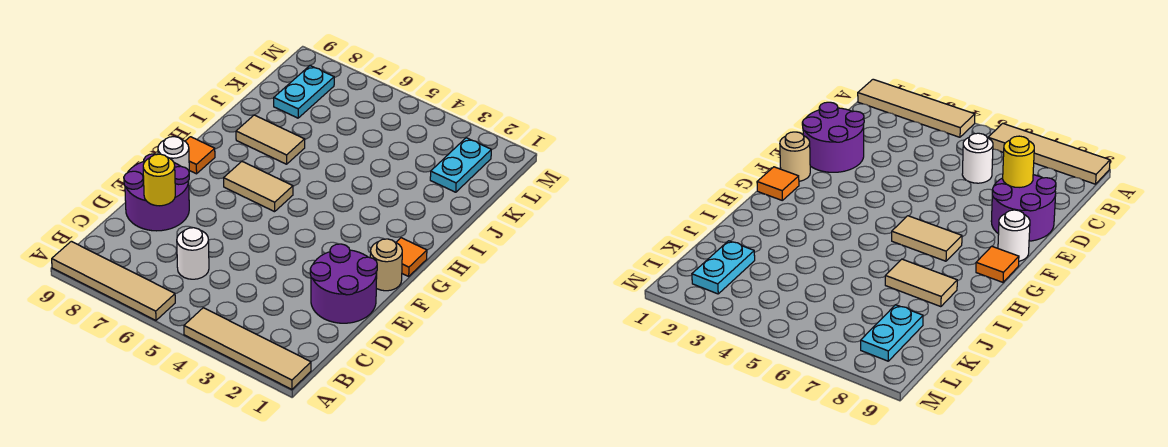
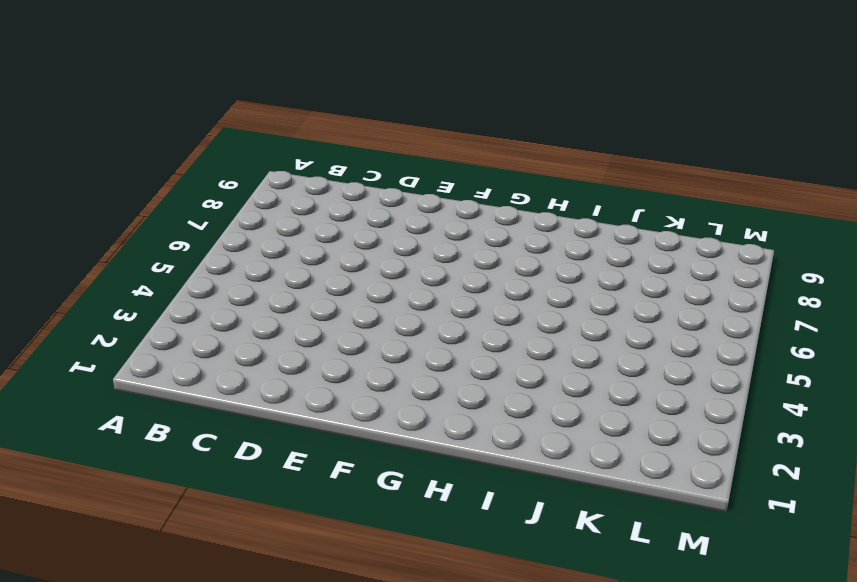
none -> tan tile A1:A4 level 1
none -> tan tile A6:A9 level 1
none -> white round brick C6 level 1

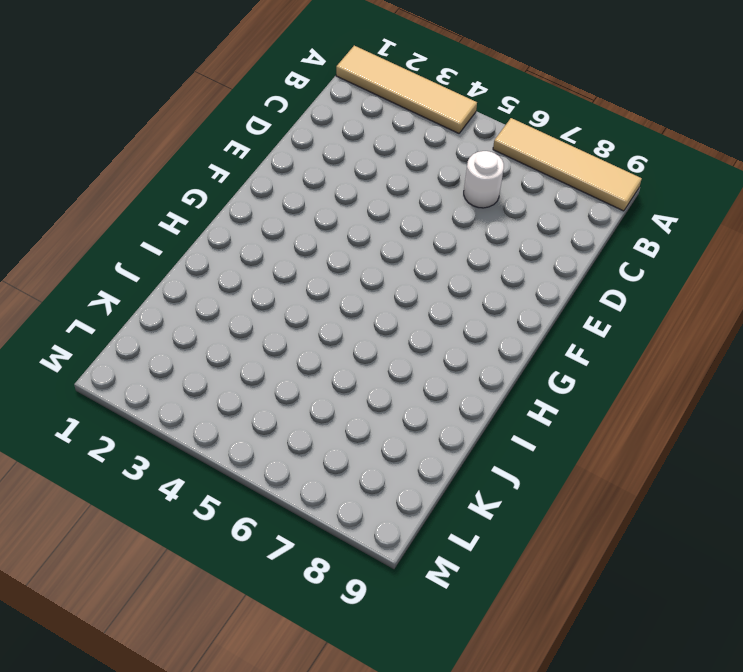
none -> purple round brick D1:E2 level 1
none -> purple round brick D8:E9 level 1
none -> tan round brick F1 level 1

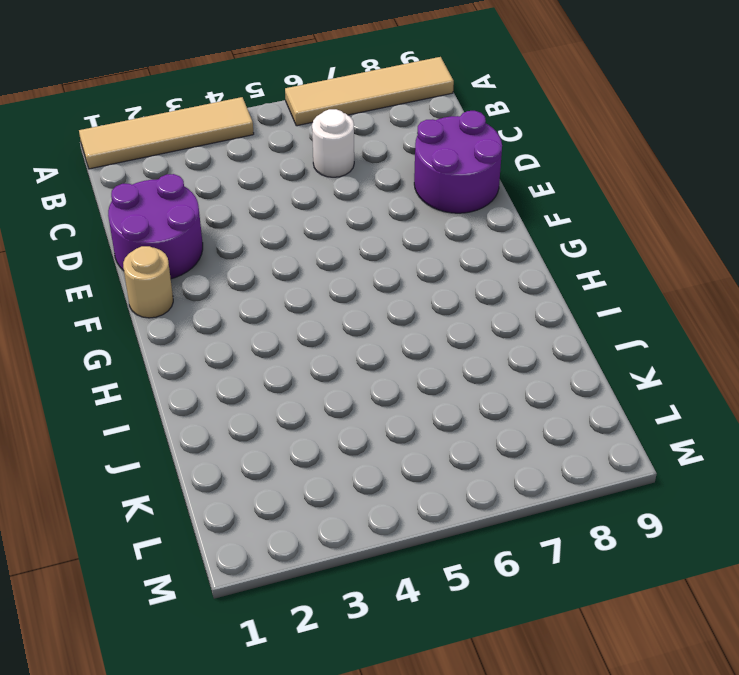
none -> white round brick F9 level 1
none -> orange tile G1 level 1
none -> tan tile G6:G7 level 1

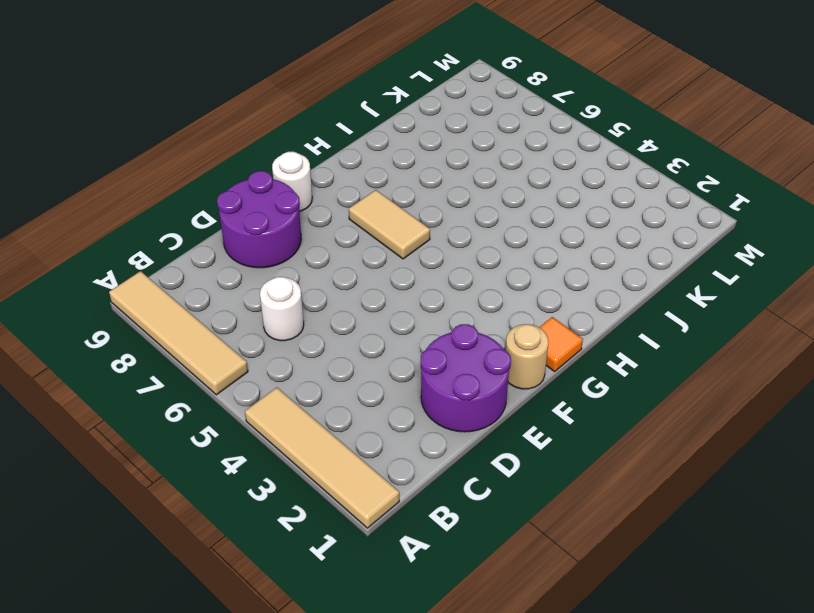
none -> orange tile G9 level 1
none -> tan tile I7:I8 level 1
none -> cyan plate K2:L2 level 1

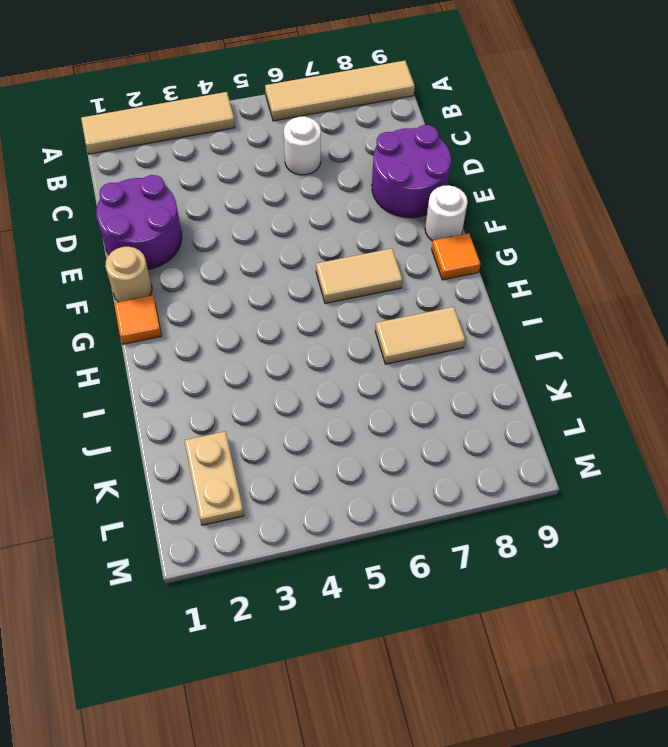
tan plate K2:L2 level 1 -> cyan plate K2:L2 level 1
none -> cyan plate K8:L8 level 1
none -> yellow round brick D8 level 2

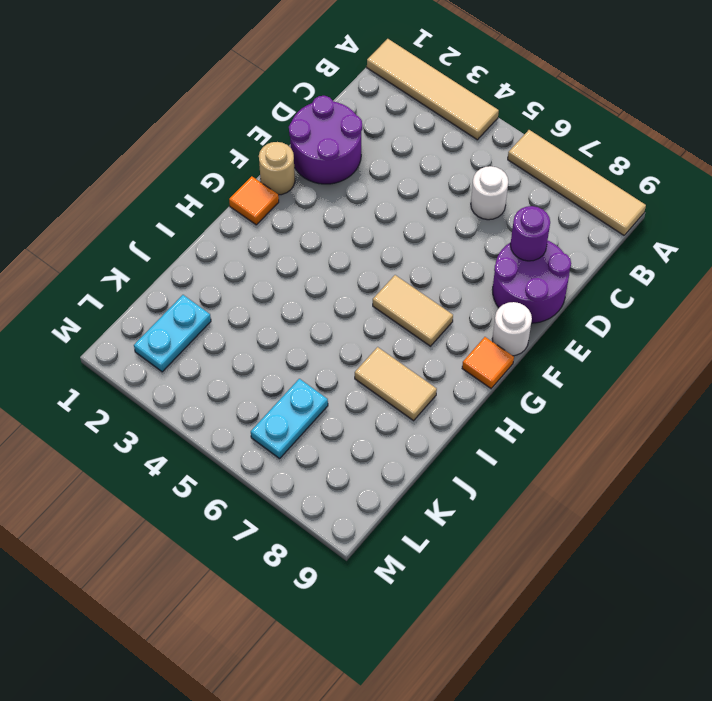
purple round brick D8 level 2 -> yellow round brick D8 level 2
cyan plate K6:L6 level 1 -> cyan plate K8:L8 level 1

